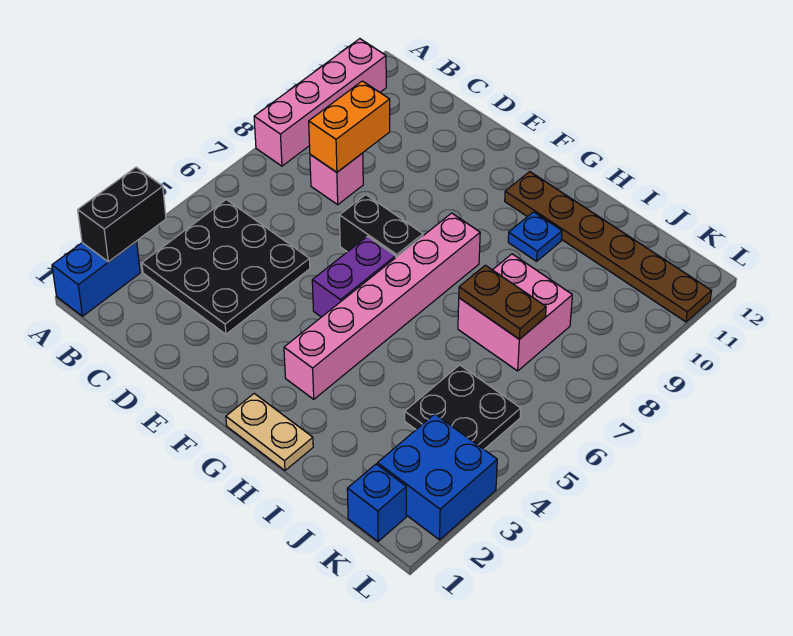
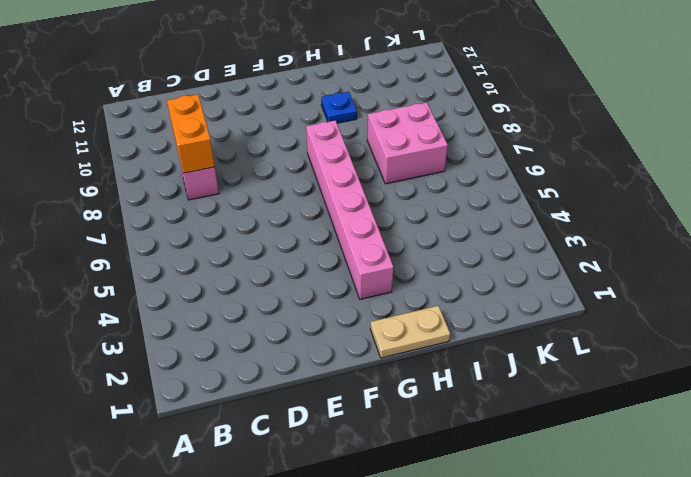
none -> blue brick A1:A2 level 1
none -> pink brick A8:A11 level 1
none -> black plate B3:D5 level 1

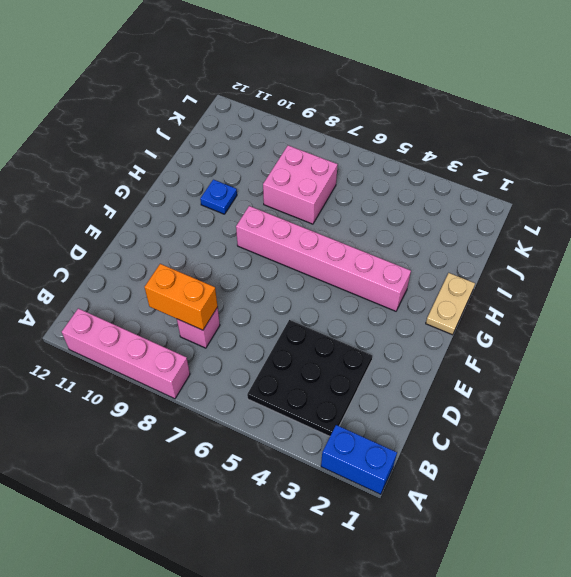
none -> black brick E7:F7 level 1
none -> purple brick F5:F6 level 1
none -> brown plate G11:L11 level 1

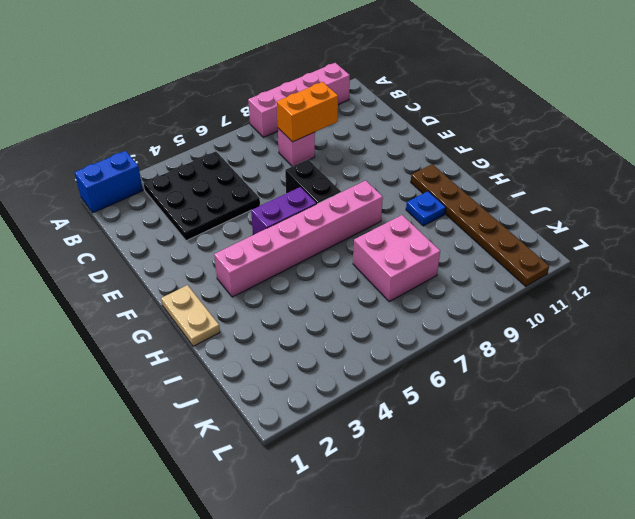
none -> black plate J4:K5 level 1
none -> blue brick K1 level 1
none -> blue brick K2:L3 level 1

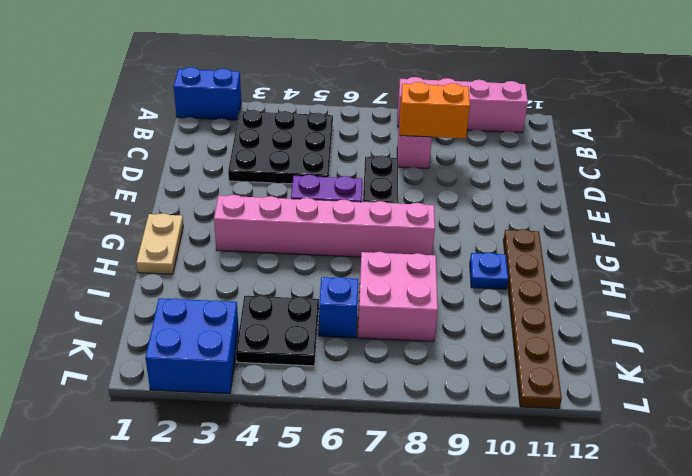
blue brick J6 level 1 -> blue brick K1 level 1
none -> black brick A2:A3 level 2
none -> brown plate I7:J7 level 2

